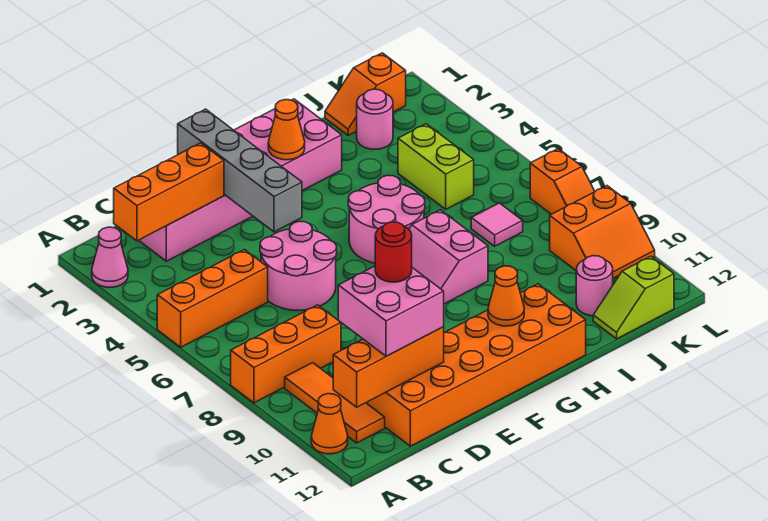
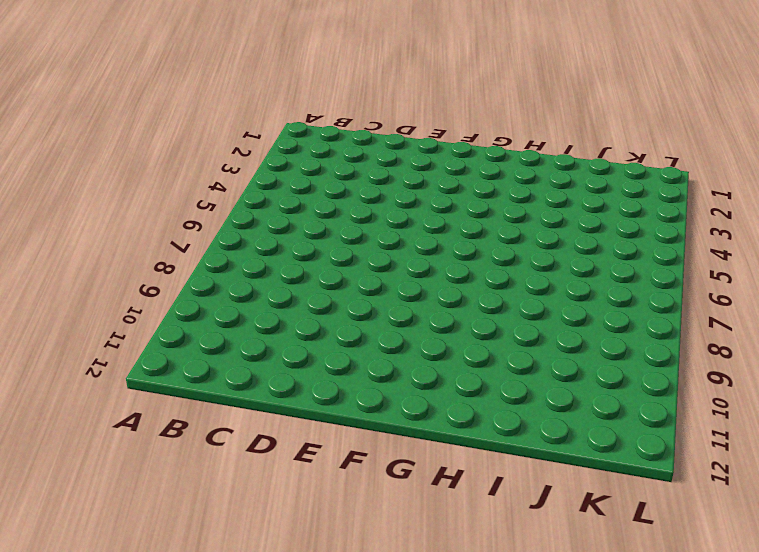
none -> pink cone A2 level 1
none -> orange brick A5:C5 level 1
none -> orange brick A8:C8 level 1

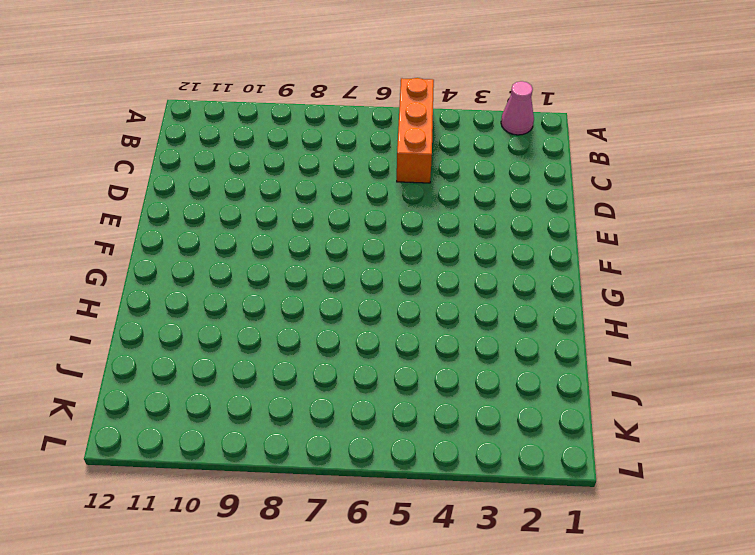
none -> orange brick A8:C8 level 1
none -> orange cone A11 level 1
none -> orange tile B9:B11 level 1

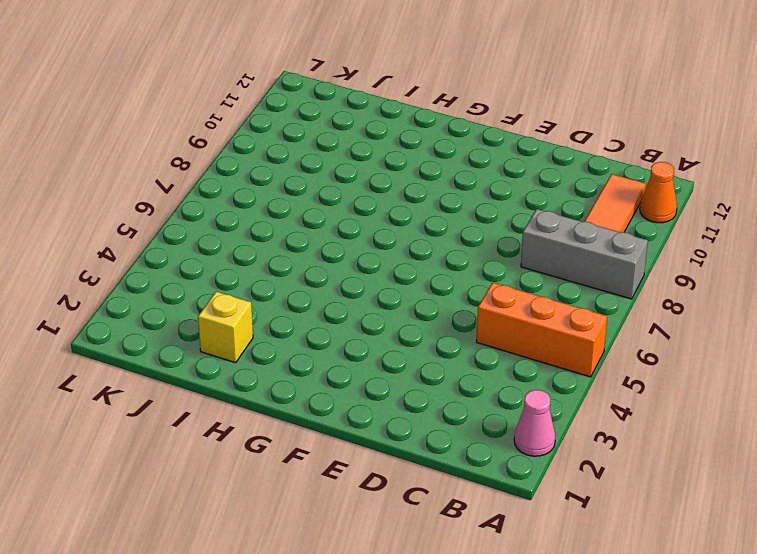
grey brick A8:C8 level 1 -> orange brick A8:C8 level 1
yellow brick I2 level 1 -> none
none -> pink brick C1:H2 level 1
none -> orange brick C11:H12 level 1
none -> pink round brick D5:E6 level 1

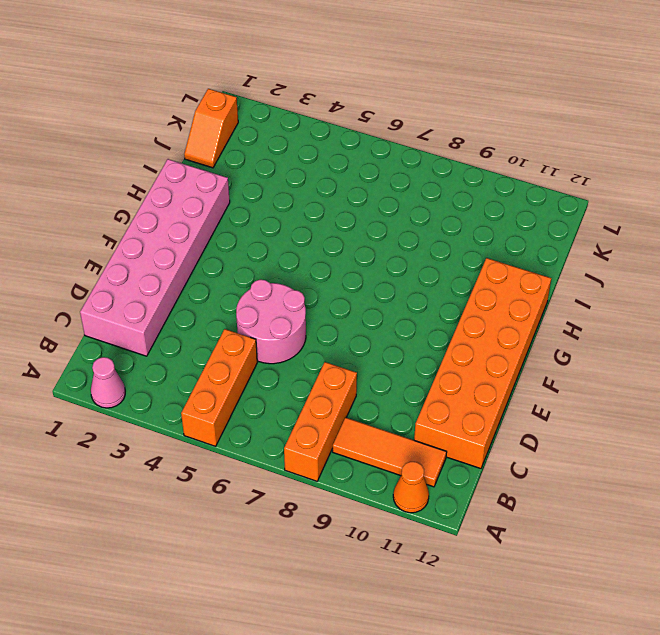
none -> pink round brick G5:H6 level 1
none -> pink slope G7:H8 level 1 top H
none -> pink round brick J2 level 1

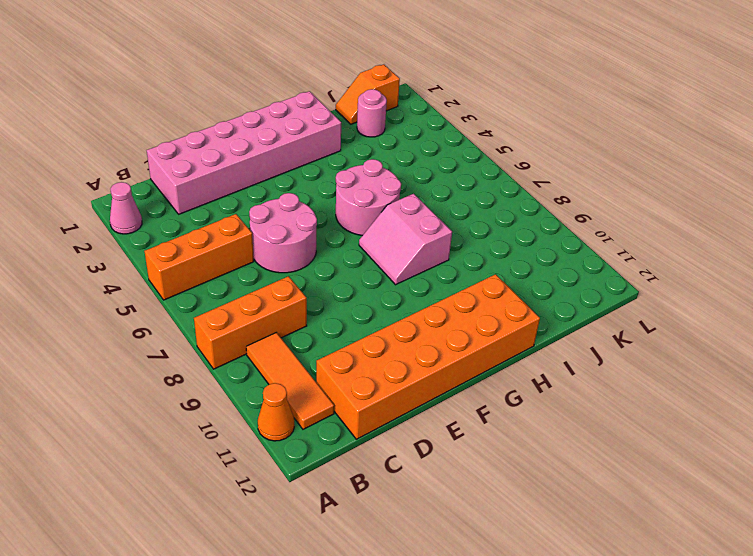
none -> lime brick J4:J5 level 1
none -> pink tile J7 level 1
none -> pink round brick J11 level 1

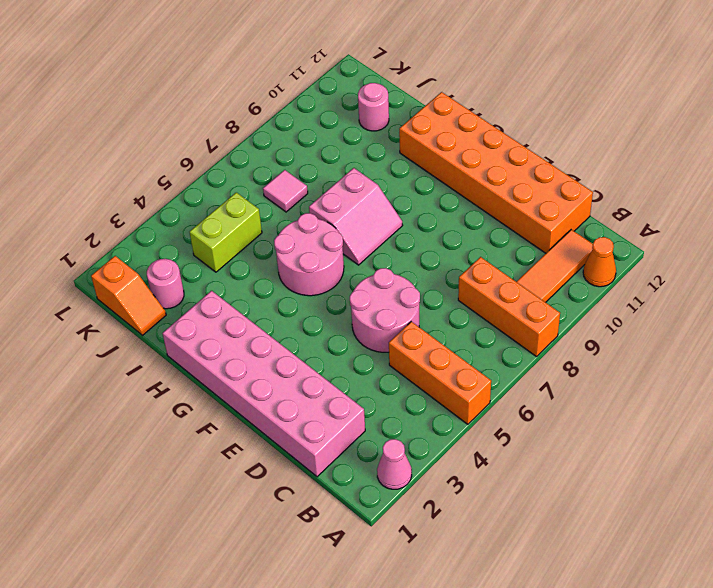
none -> lime slope J12:K12 level 1 top K
none -> orange slope K9:L10 level 1 top 9
none -> orange slope L7:L8 level 1 top 7

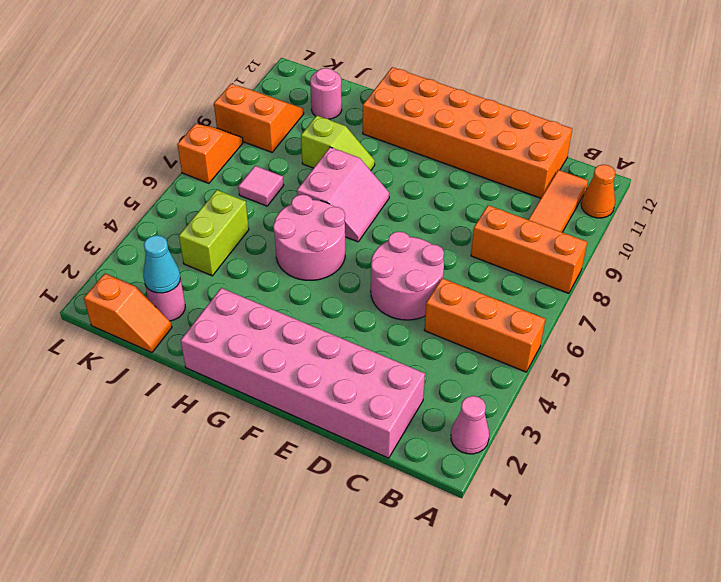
lime slope H9:I9 level 1 top I -> lime slope J12:K12 level 1 top K
cyan cone J2 level 2 -> none
none -> orange brick B2:D2 level 2
none -> orange brick B11:D11 level 2
none -> grey brick E1:E4 level 2

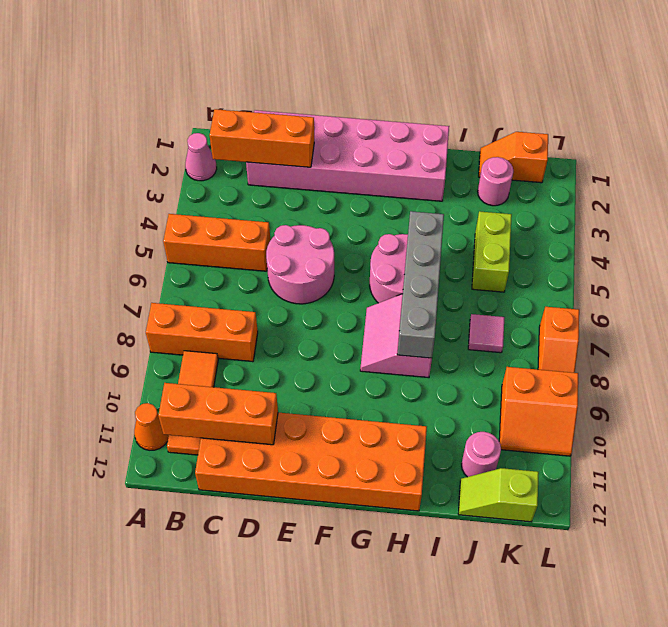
grey brick H5:H8 level 2 -> grey brick E1:E4 level 2
none -> orange cone G2 level 2
none -> orange cone G11 level 2
none -> pink brick C10:D11 level 3

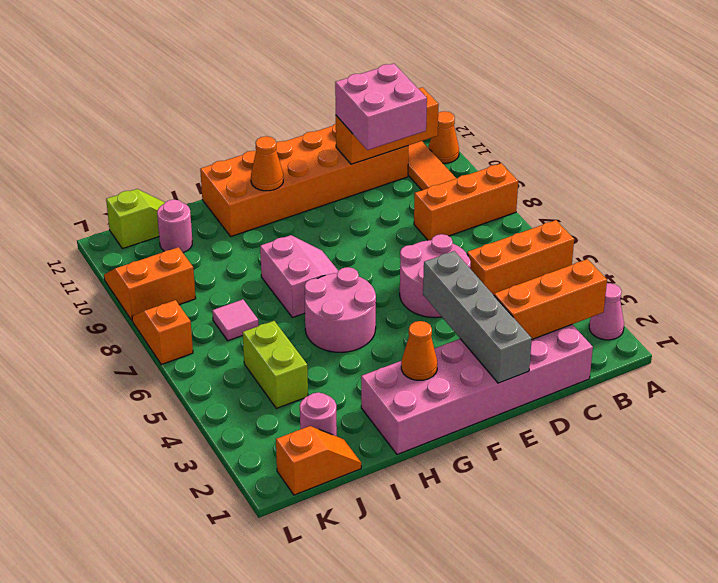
none -> red round brick D10 level 4

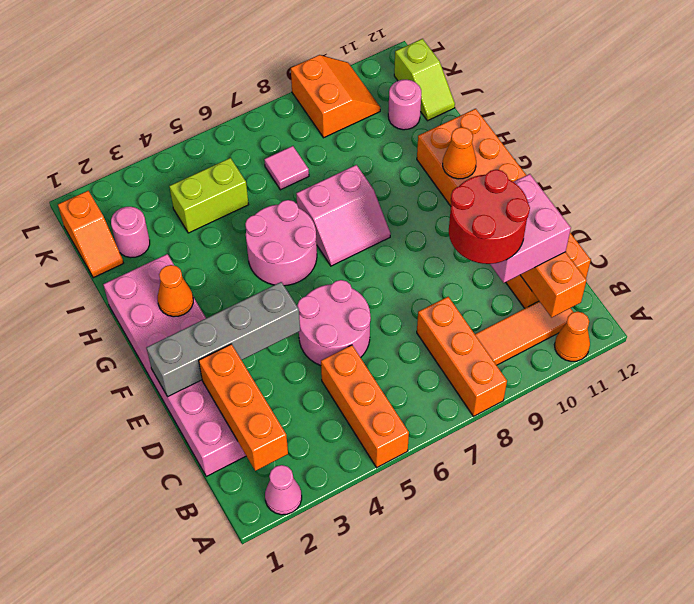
red round brick C9:D10 level 4 -> red round brick D10 level 4
none -> orange slope L7:L8 level 1 top 7

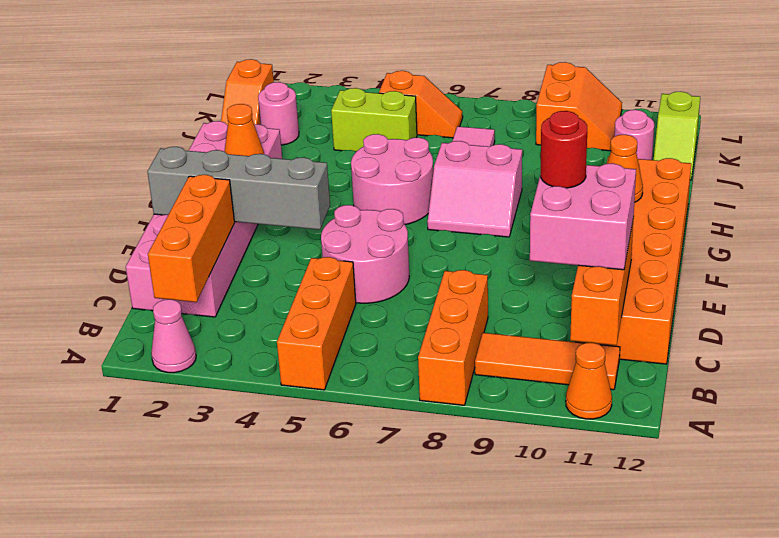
orange slope K5:K6 level 1 top 5 -> orange slope L7:L8 level 1 top 7

